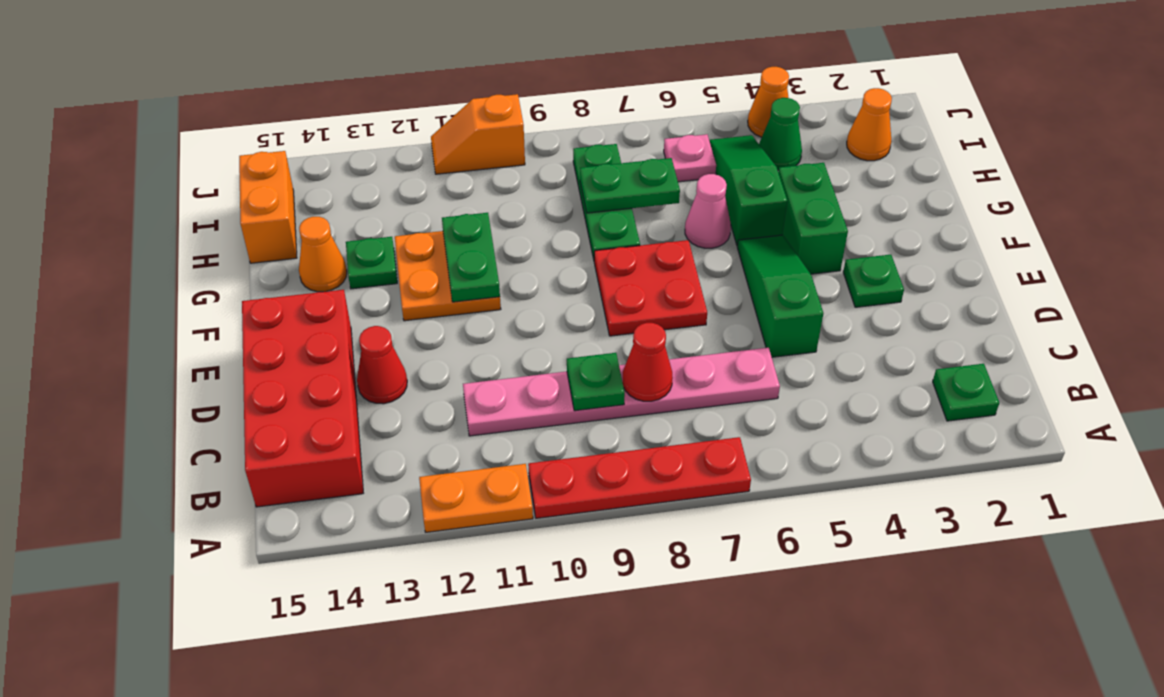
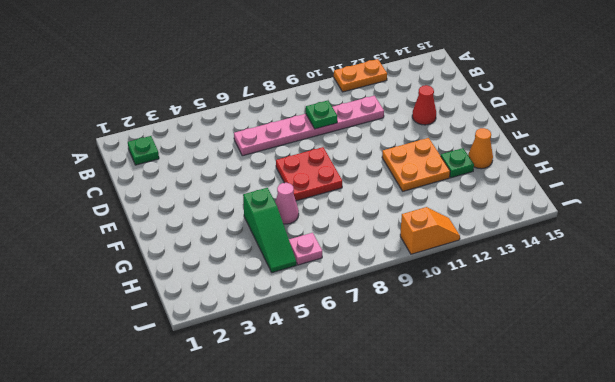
none -> red plate A7:A10 level 1
none -> red brick B14:E15 level 1
none -> green slope D5:F5 level 1 top D

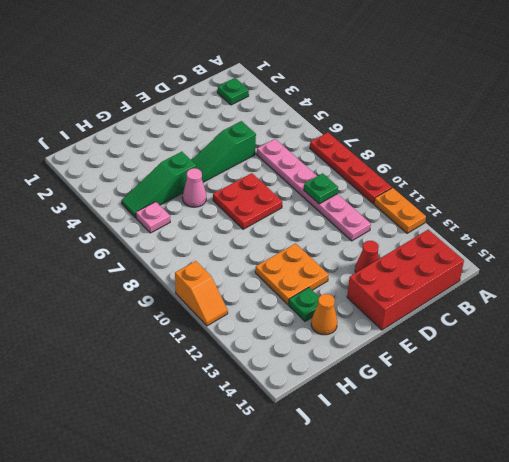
none -> green plate E3 level 1
none -> green brick F4:G4 level 1
none -> green plate G8:I8 level 1

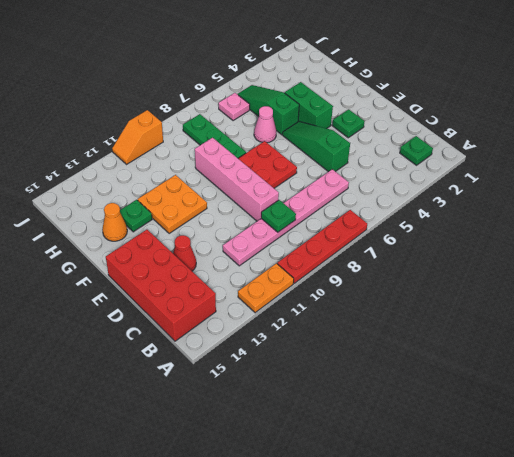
pink brick D9:G9 level 1 -> none
none -> orange brick H15:I15 level 1
none -> orange cone I2 level 1
none -> green cone I4 level 1

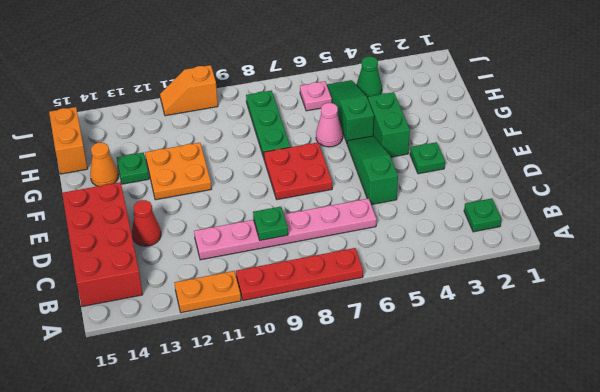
none -> orange cone I2 level 1
none -> orange cone J4 level 1
none -> red cone C8 level 2

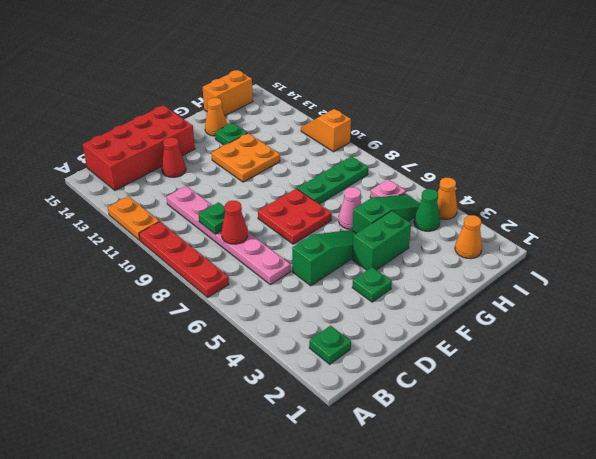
none -> green plate F11:G11 level 2
none -> green plate H7:H8 level 2

